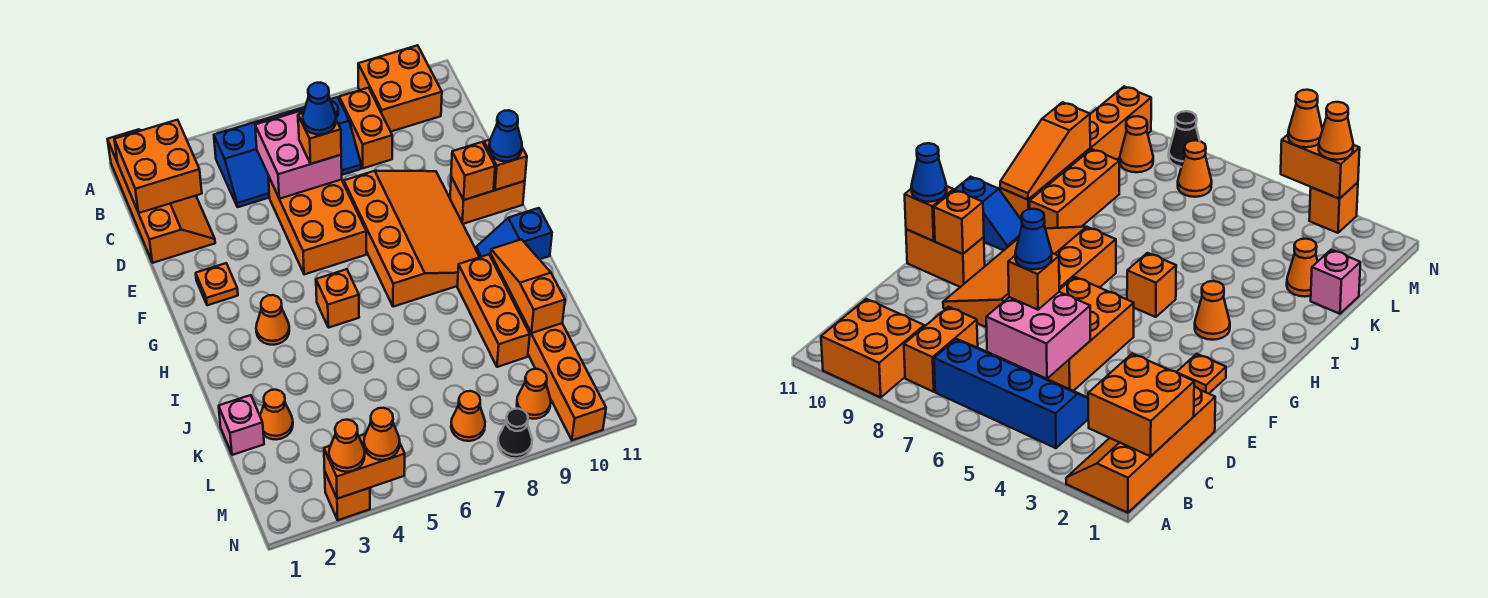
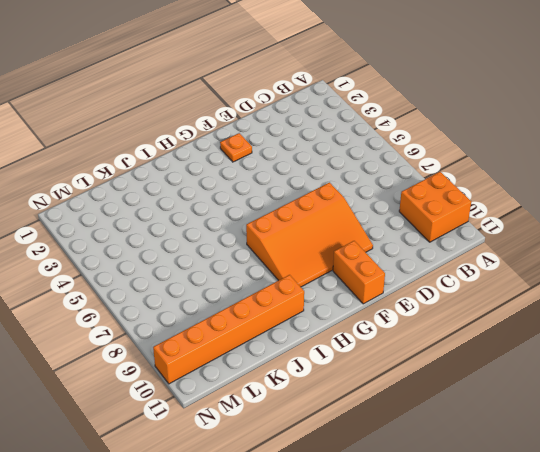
none -> orange slope A1:D2 level 1 top 1
none -> blue slope B4:C7 level 1 top B
none -> orange brick B8:C8 level 1
none -> orange brick D5:F6 level 1

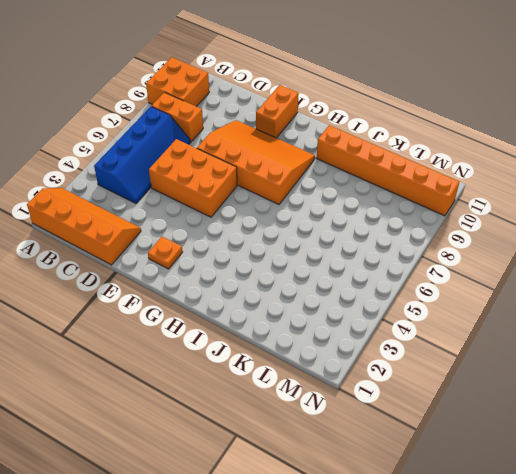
none -> orange cone H3 level 1
none -> orange brick H5 level 1
none -> blue slope H10:H11 level 1 top 11
none -> orange brick I9:K9 level 1

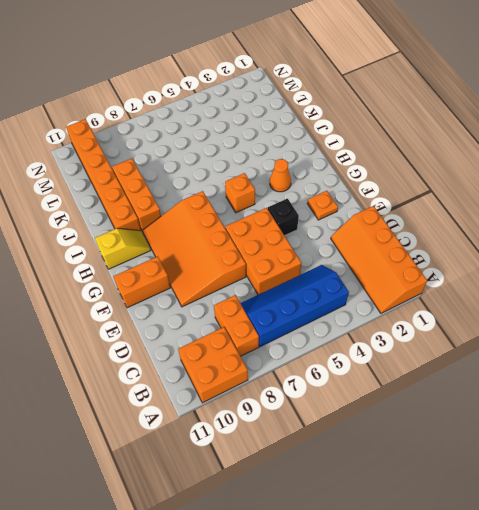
black brick F4 level 1 -> none
yellow slope H10:H11 level 1 top 11 -> blue slope H10:H11 level 1 top 11
none -> pink brick K1 level 1
none -> orange cone K2 level 1
none -> orange cone M7 level 1
none -> orange cone M9 level 1

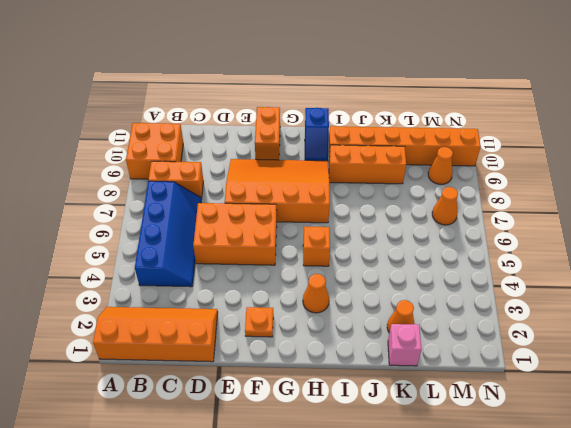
none -> orange brick N3 level 1
none -> black cone N8 level 1
none -> orange brick B1:C2 level 2
none -> pink brick C5:D6 level 2

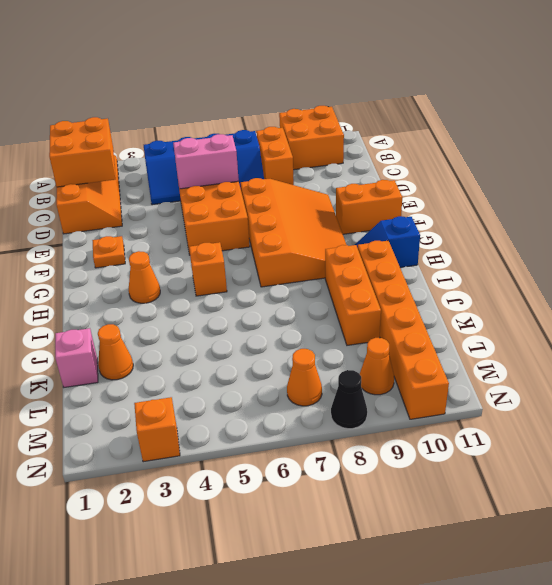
pink brick D5:D6 level 2 -> pink brick C5:D6 level 2
none -> orange brick F10 level 2
none -> orange brick F11 level 2
none -> orange slope I10:K10 level 2 top K
none -> orange brick N3:N4 level 2

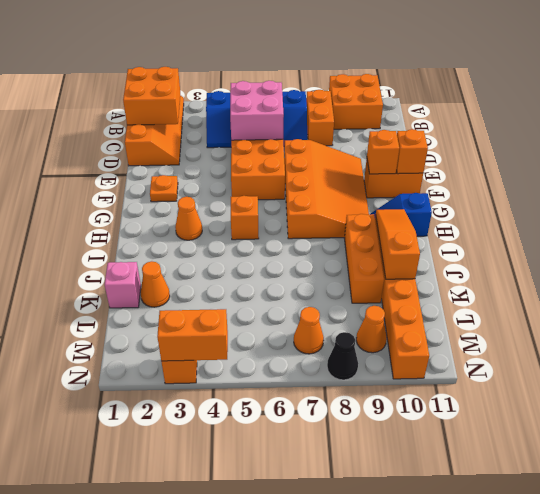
none -> orange brick D6 level 3
none -> blue cone F11 level 3
none -> orange cone N3 level 3
none -> orange cone N4 level 3

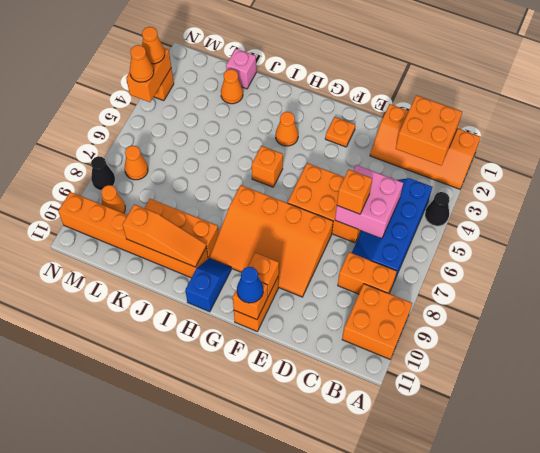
black cone A4 level 1 -> none
none -> blue cone D6 level 4

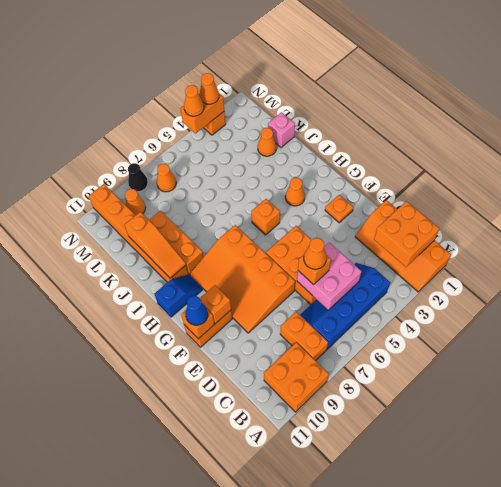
orange cone D6 level 4 -> blue cone D6 level 4

